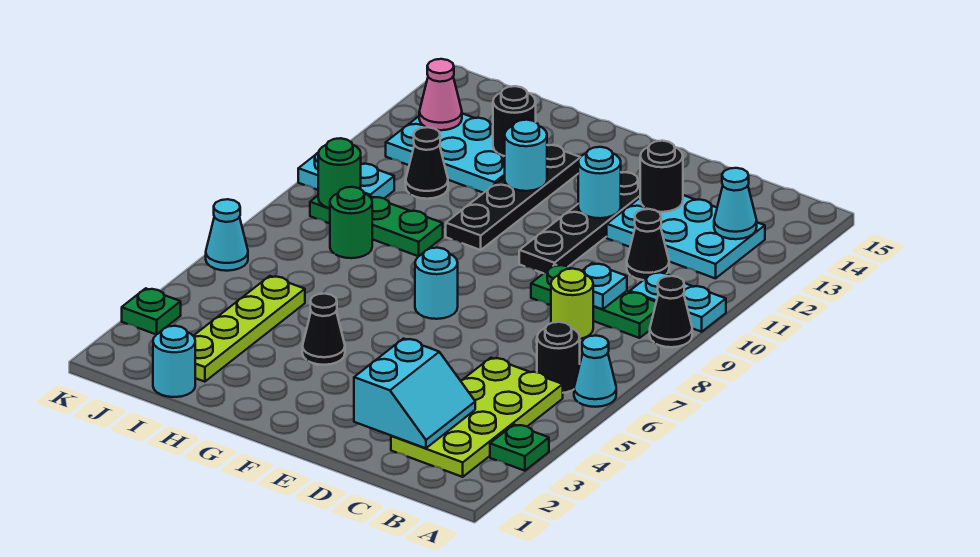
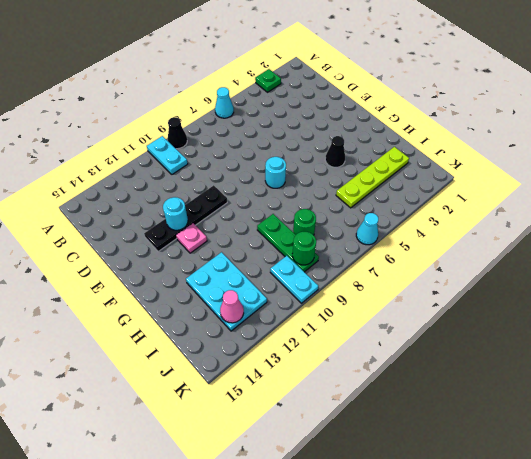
pink plate F12 level 1 -> none
none -> lime plate B2:C5 level 1
none -> black round brick B6 level 1
none -> green plate B9:D9 level 1
none -> cyan plate B12:D13 level 1

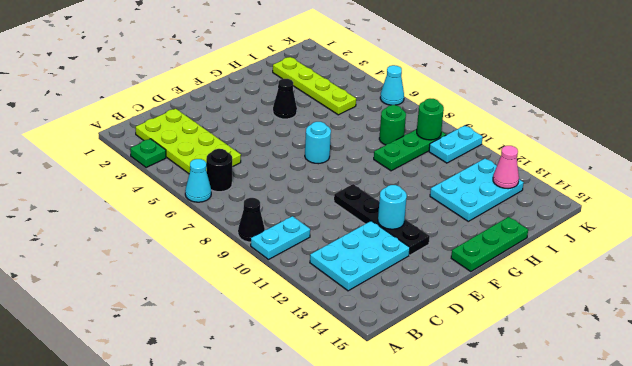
green plate F15:H15 level 1 -> green plate B9:D9 level 1
none -> lime round brick C8 level 1
none -> black cone C11 level 1
none -> black plate G10:G13 level 1
none -> cyan round brick I1 level 1

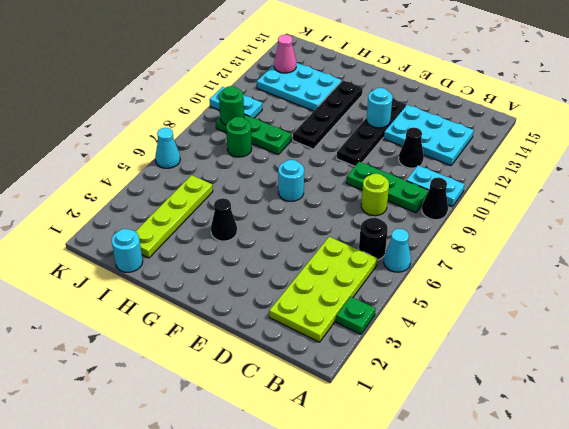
none -> black cone I11 level 1
none -> green plate K3 level 1
none -> cyan cone B13 level 2
none -> cyan slope C2:D3 level 2 top D

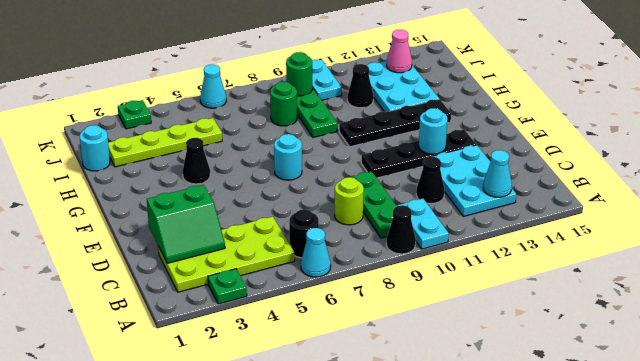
green slope C2:D3 level 2 top D -> cyan slope C2:D3 level 2 top D
none -> cyan plate C9 level 2
none -> black round brick D13 level 2
none -> cyan round brick G12 level 2
none -> black round brick H13 level 2

